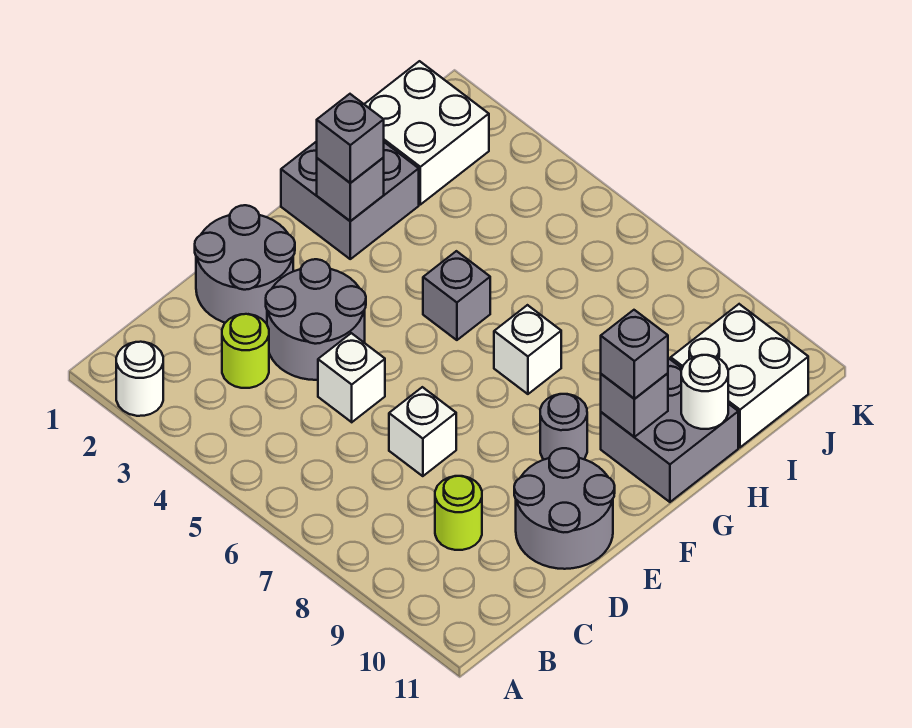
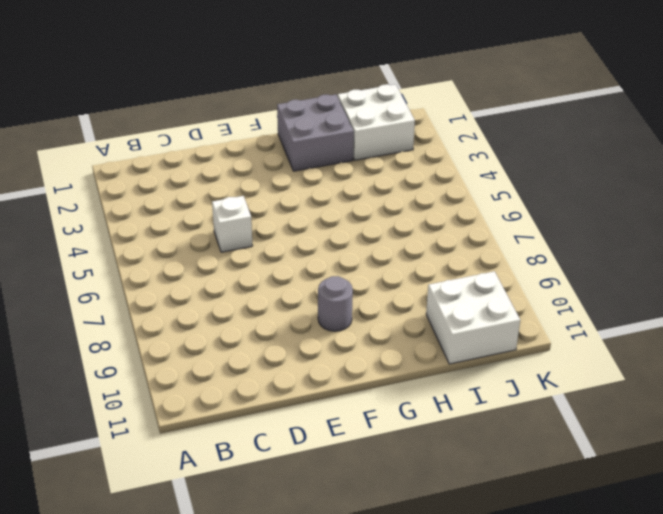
none -> white round brick A2 level 1
none -> lime round brick C3 level 1
none -> lime round brick C9 level 1

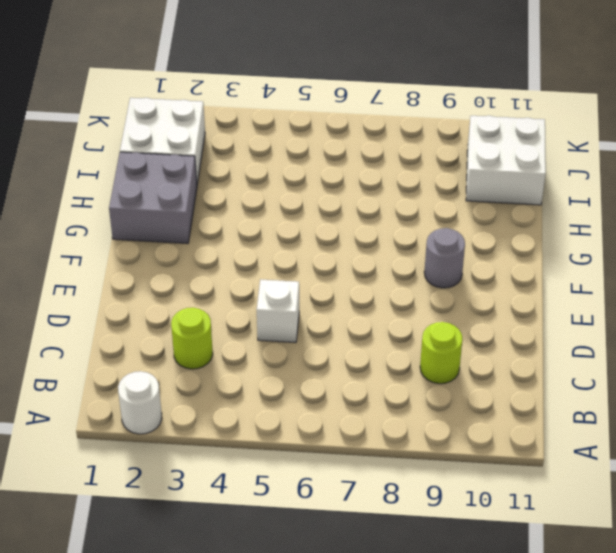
none -> grey round brick D1:E2 level 1
none -> grey round brick D3:E4 level 1
none -> white brick D7 level 1

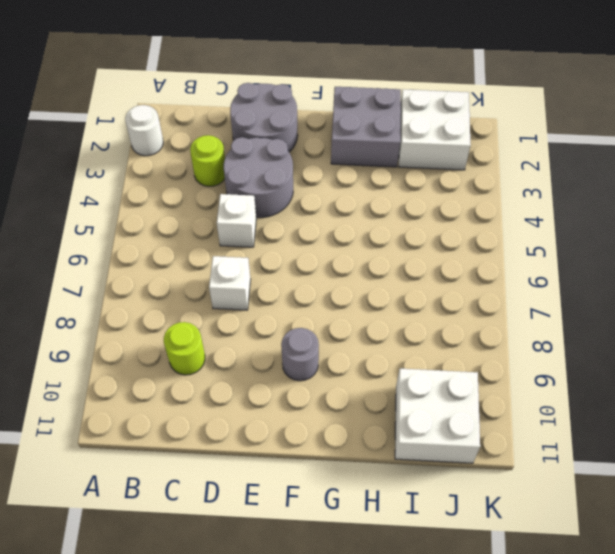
none -> grey round brick D10:E11 level 1
none -> grey brick G5 level 1
none -> white brick G7 level 1

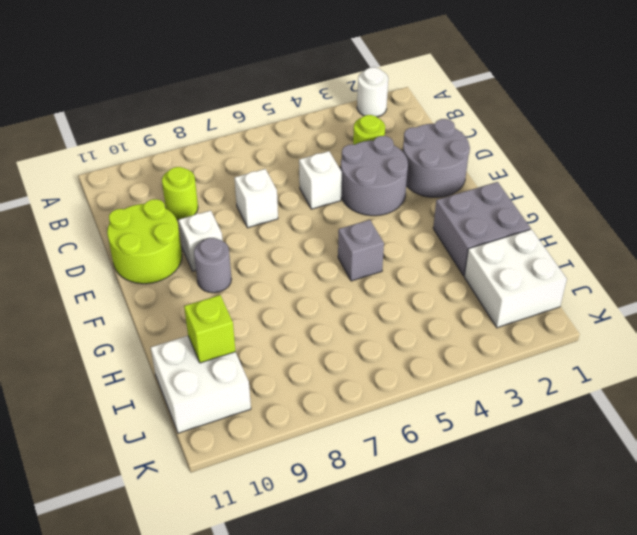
lime round brick D10:E11 level 1 -> grey round brick D10:E11 level 1
white brick E9 level 1 -> white brick G7 level 1
lime brick I10 level 2 -> none
none -> grey brick G10:H11 level 1
none -> grey brick G2 level 2
none -> grey brick G10 level 2

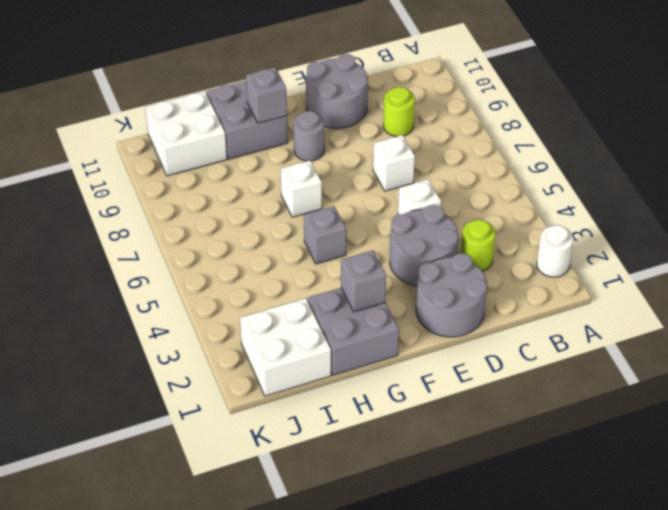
none -> white round brick H11 level 2
none -> grey brick G2 level 3
none -> grey brick G10 level 3

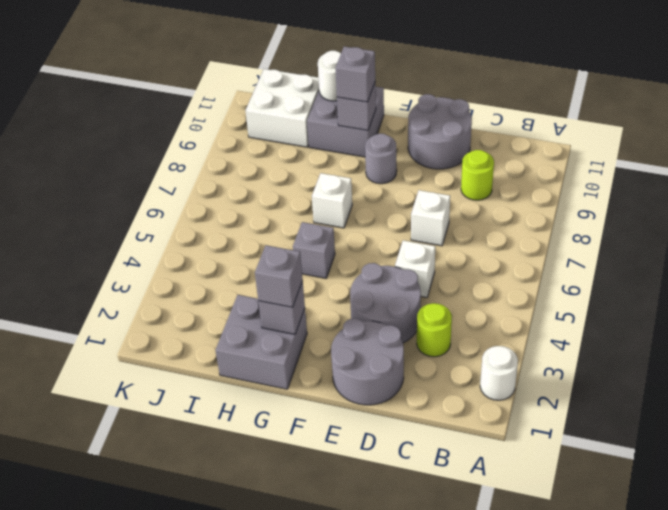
none -> white brick I1:J2 level 1

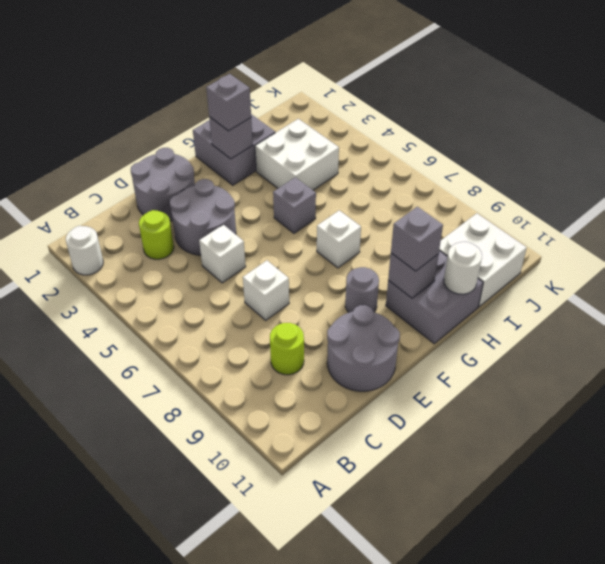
white brick H3:I4 level 1 -> white brick I1:J2 level 1

